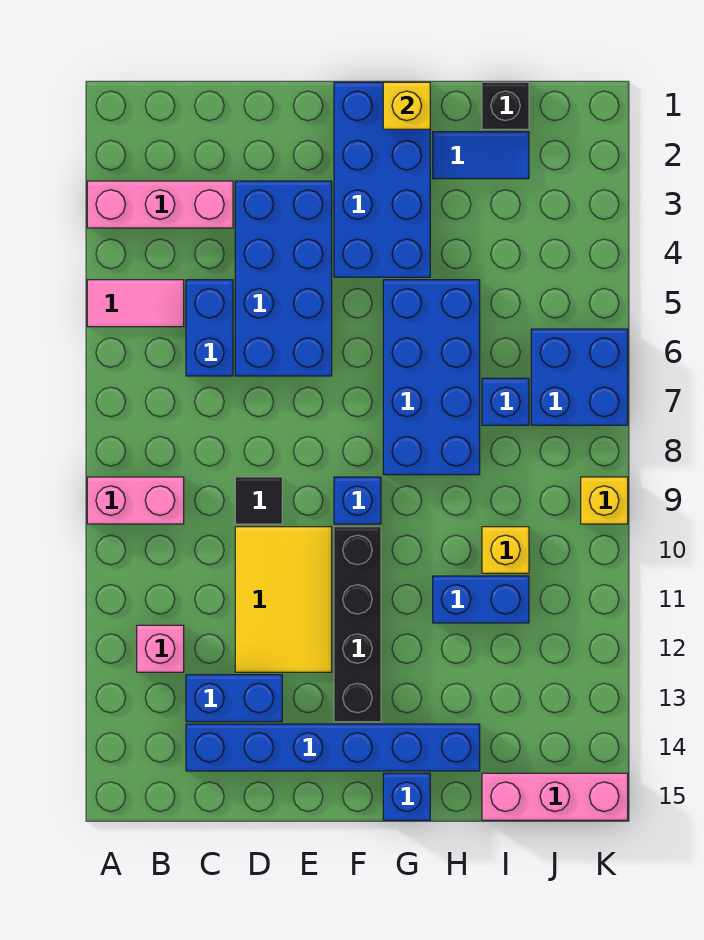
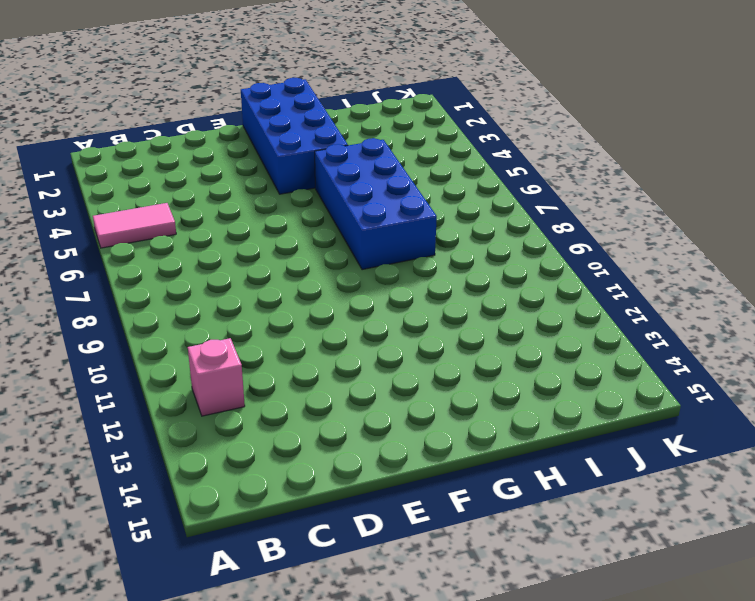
none -> pink brick A3:C3 level 1
none -> pink brick A9:B9 level 1
none -> blue brick C5:C6 level 1

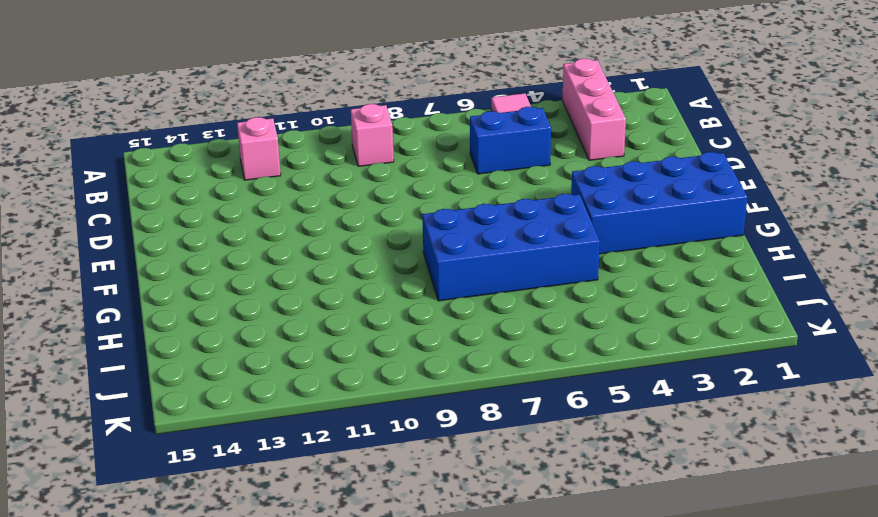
pink brick B9 level 1 -> pink brick A9:B9 level 1
none -> blue brick C13:D13 level 1
none -> blue brick C14:H14 level 1
none -> blue brick D3:E6 level 1

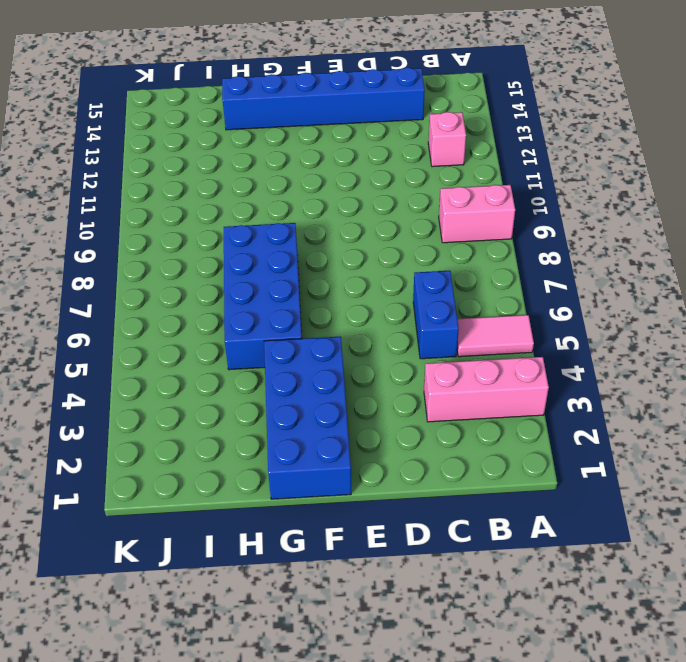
none -> blue brick C13:D13 level 1
none -> blue brick D3:E6 level 1
none -> black tile D9 level 1

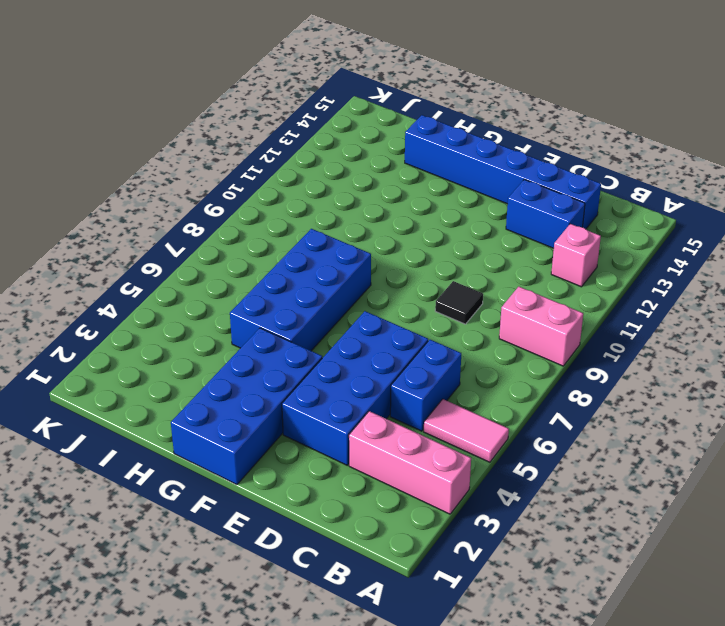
none -> yellow tile D10:E12 level 1
none -> blue brick F9 level 1
none -> black brick F10:F13 level 1

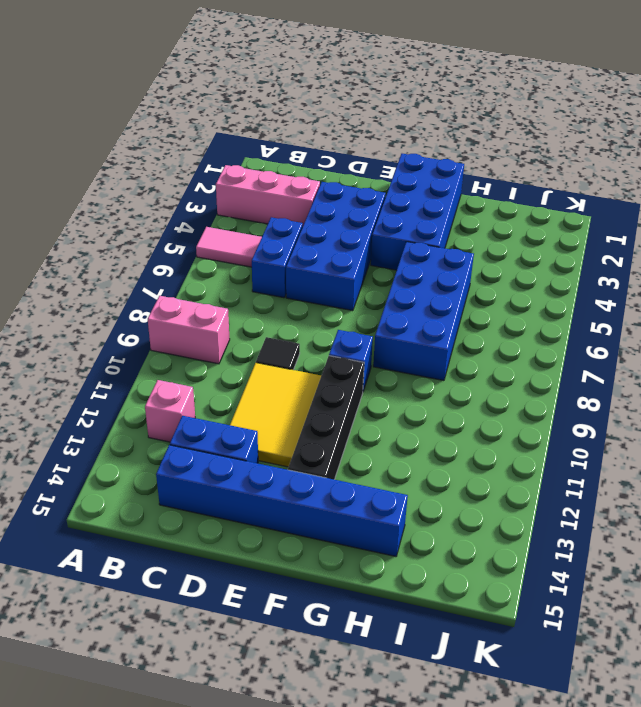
none -> blue brick G15 level 1
none -> blue tile H2:I2 level 1
none -> blue brick H11:I11 level 1

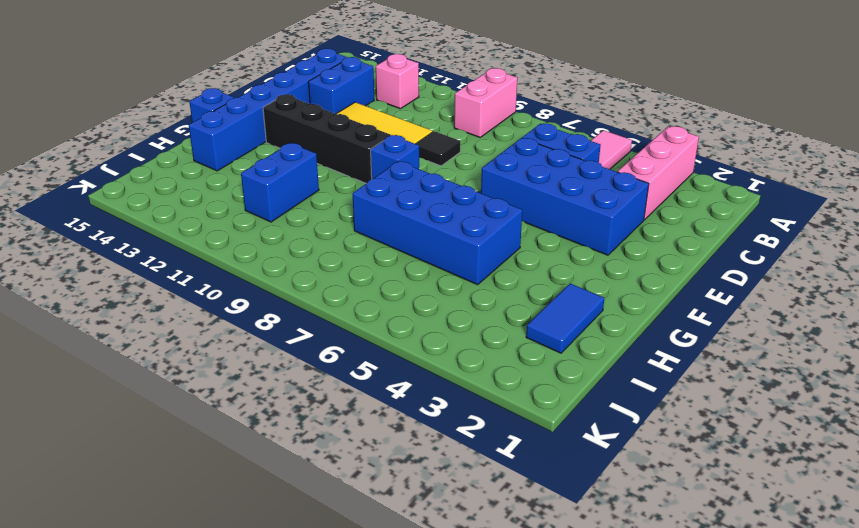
none -> blue brick F1:G4 level 1
none -> black brick I1 level 1
none -> blue brick I7 level 1

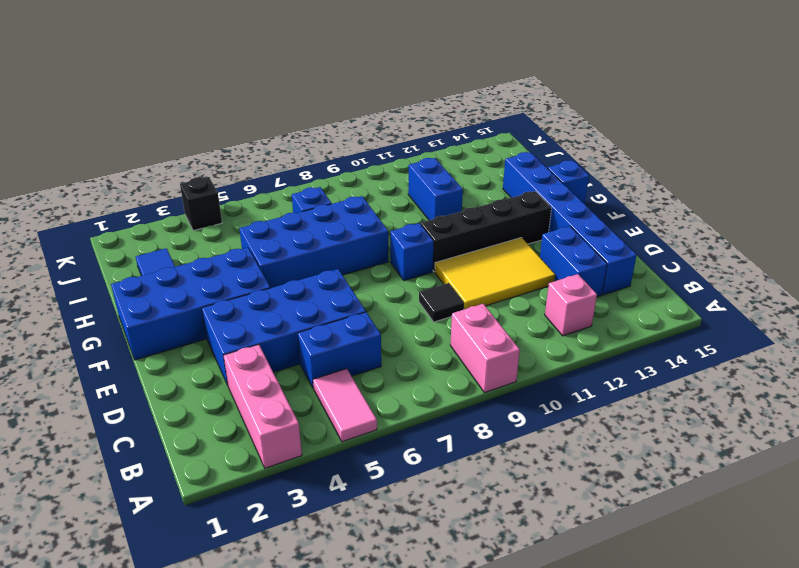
black brick K4 level 1 -> black brick I1 level 1
none -> yellow brick I10 level 1
none -> pink brick I15:K15 level 1
none -> blue brick J6:K7 level 1

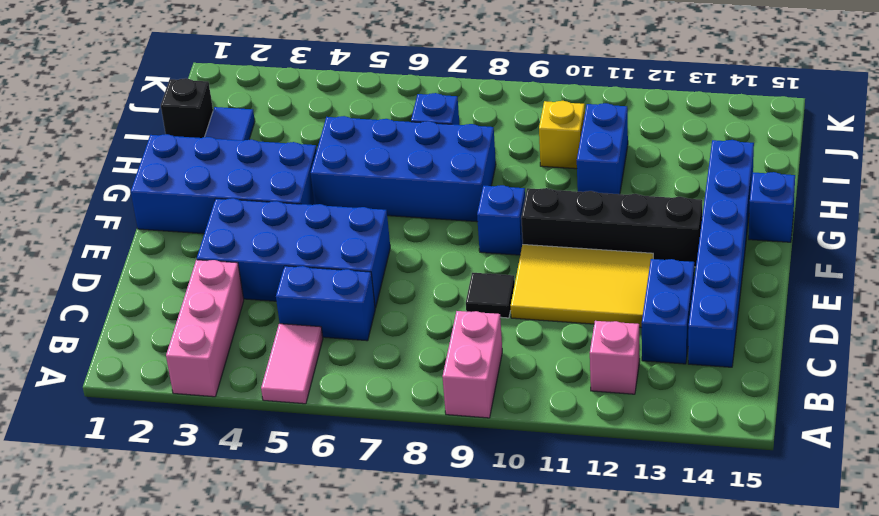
none -> pink brick I15:K15 level 1
none -> blue brick J6:K7 level 1
none -> yellow brick K9 level 1

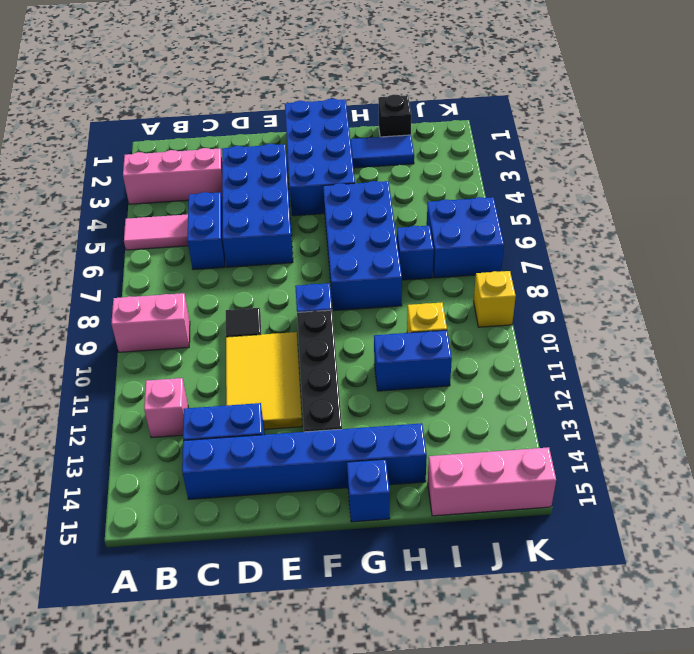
none -> yellow brick G1 level 2

